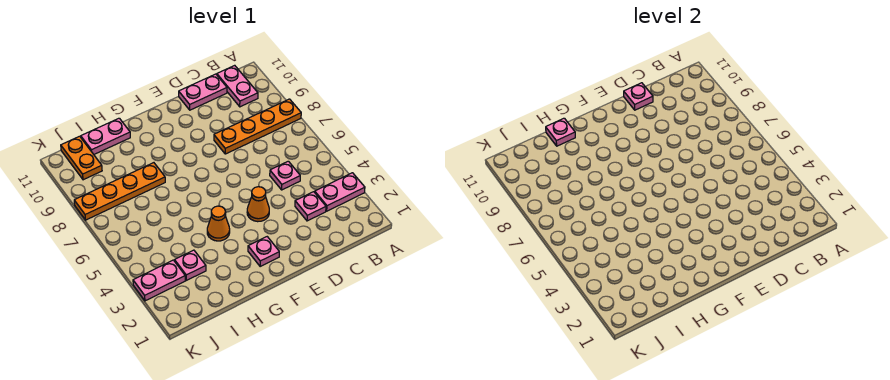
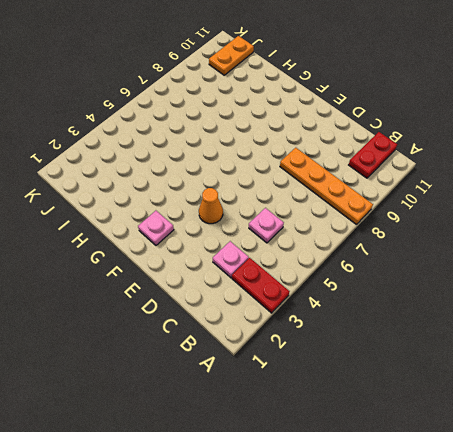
red plate A3:B3 level 1 -> pink plate A3:B3 level 1
red plate B10:B11 level 1 -> pink plate B10:B11 level 1
none -> pink plate C11:D11 level 1
none -> orange cone G4 level 1
none -> orange plate H8:K8 level 1

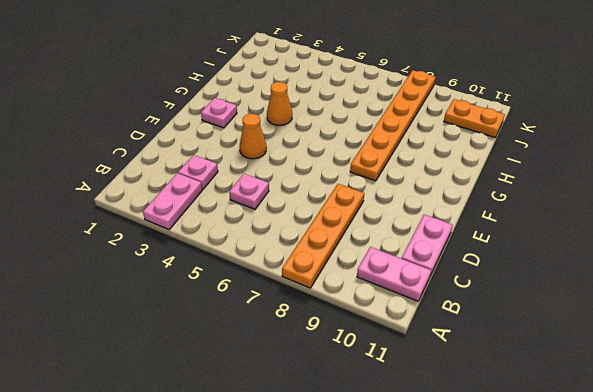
orange plate F8:K8 level 1 -> orange plate H8:K8 level 1
none -> pink plate H11:I11 level 1
none -> pink plate I3 level 1
none -> pink plate J3:K3 level 1

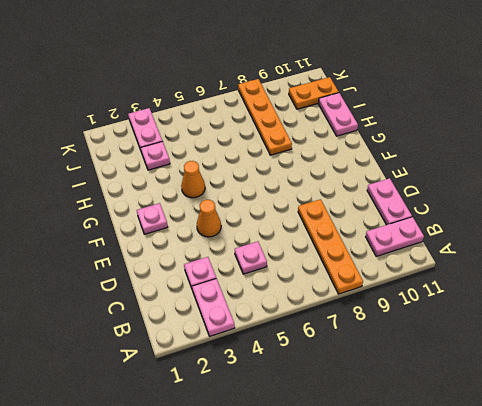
none -> pink plate D11 level 2
none -> pink plate H11 level 2

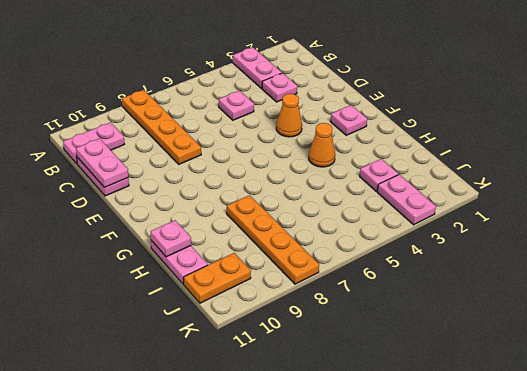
pink plate C11:D11 level 2 -> pink plate D11 level 2

